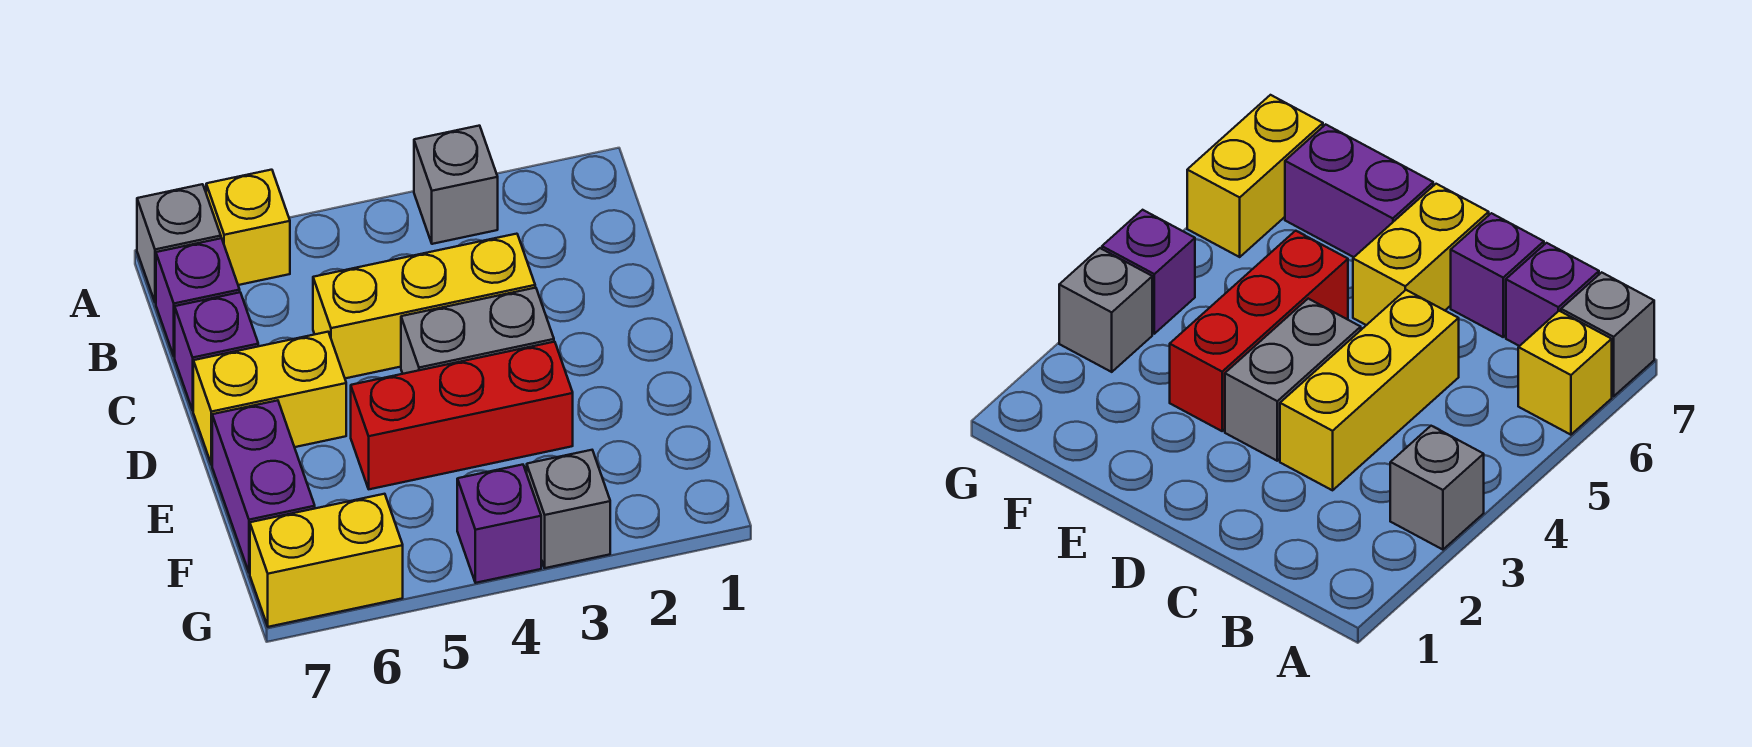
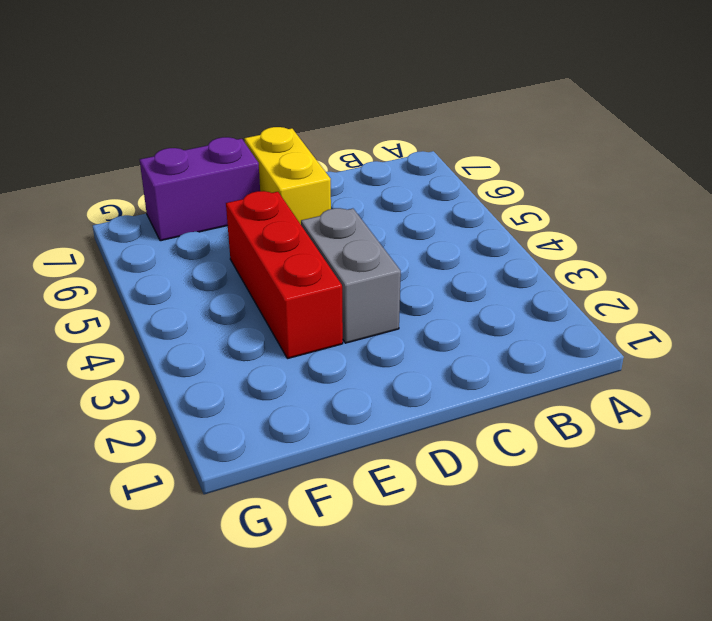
none -> grey brick A3 level 1
none -> yellow brick A6 level 1
none -> grey brick A7 level 1

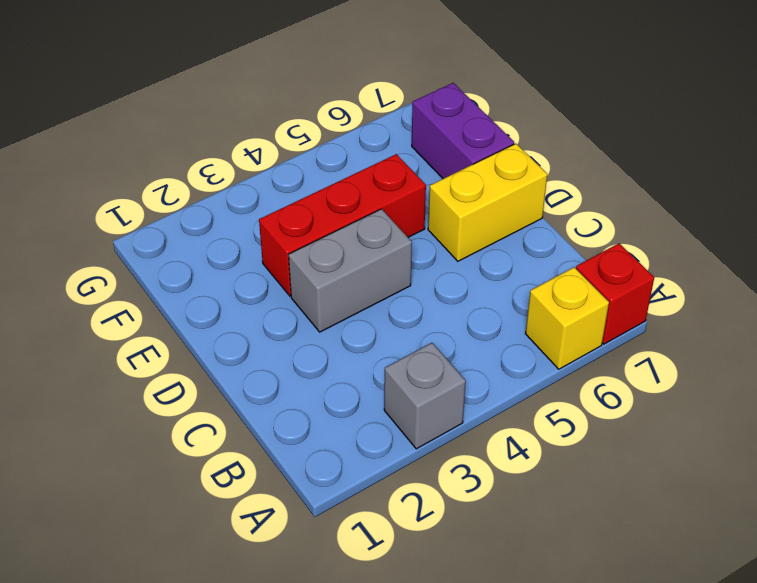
red brick A7 level 1 -> grey brick A7 level 1
none -> purple brick B7 level 1
none -> yellow brick C3:C5 level 1
none -> purple brick C7 level 1

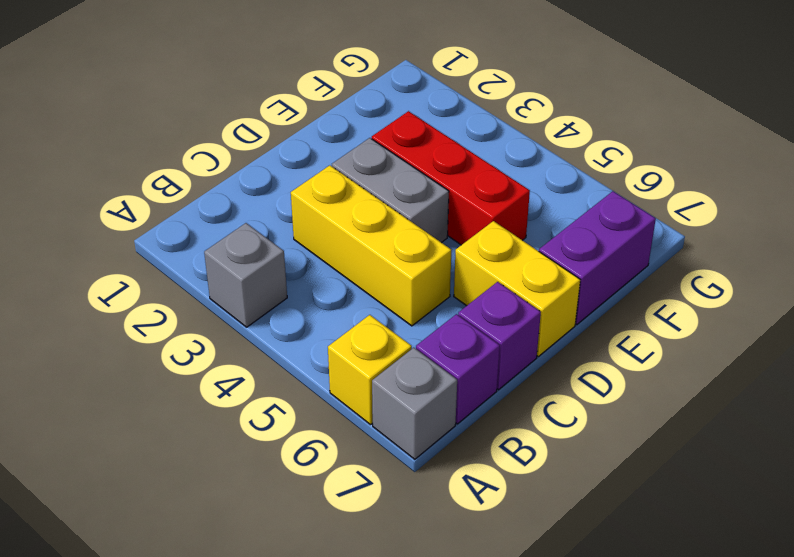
none -> grey brick G3 level 1
none -> purple brick G4 level 1
none -> yellow brick G6:G7 level 1

